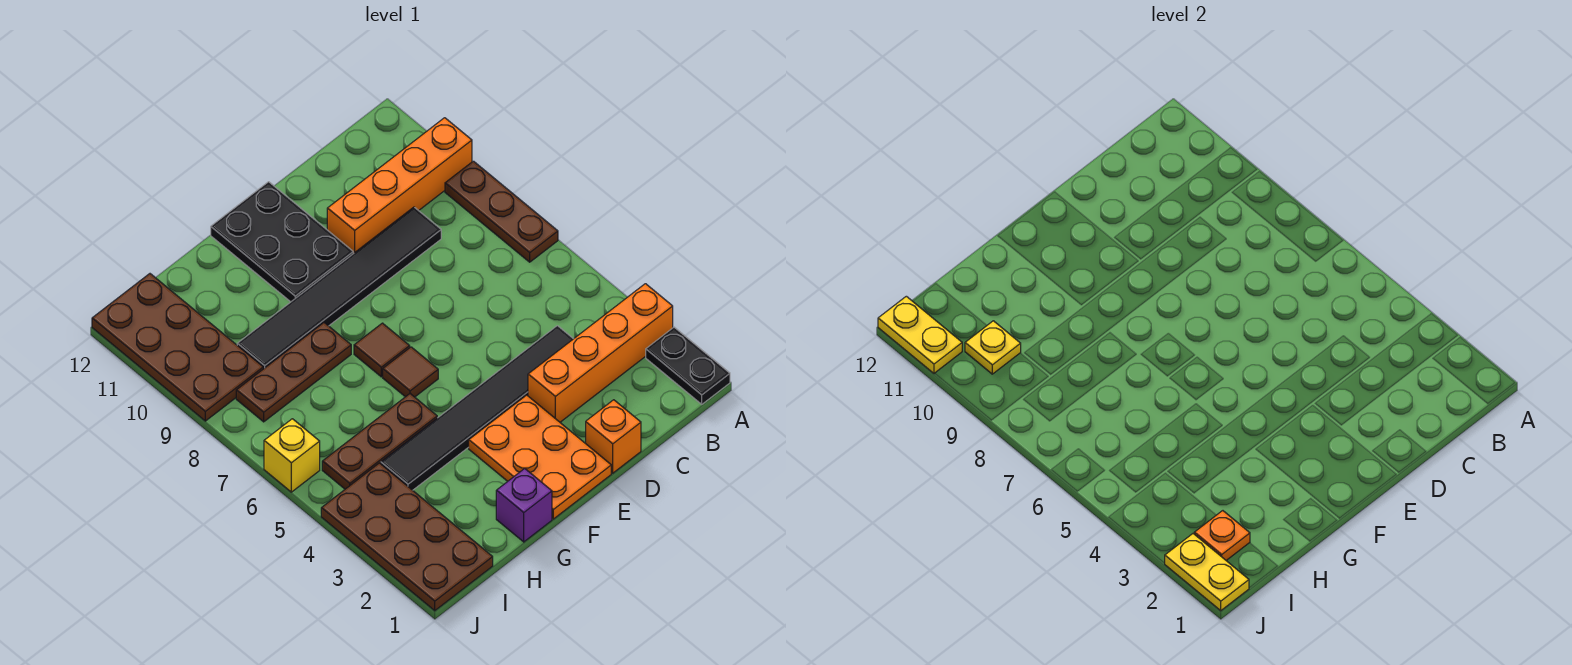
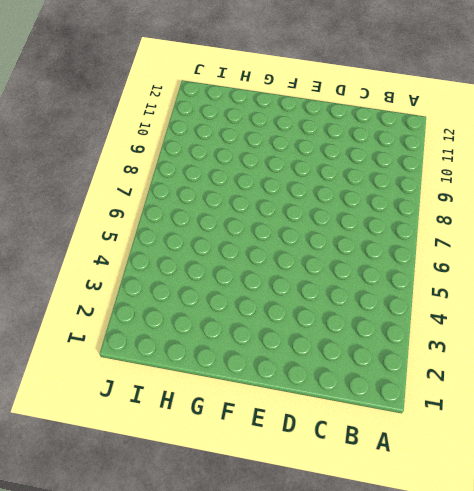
none -> black plate A1:A2 level 1
none -> orange brick A3:D3 level 1
none -> brown plate A7:A9 level 1

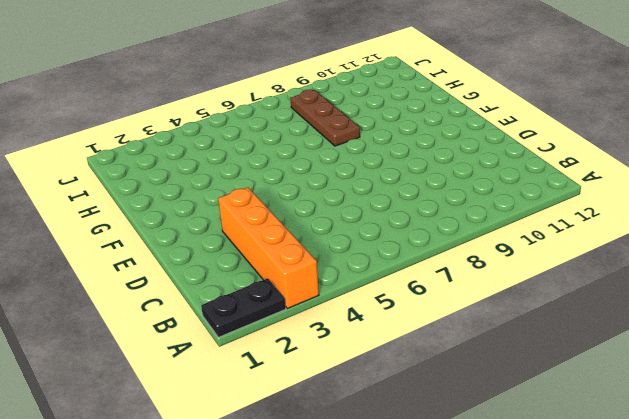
none -> brown plate A7:A9 level 1
none -> orange brick A10:D10 level 1
none -> black tile C4:H4 level 1

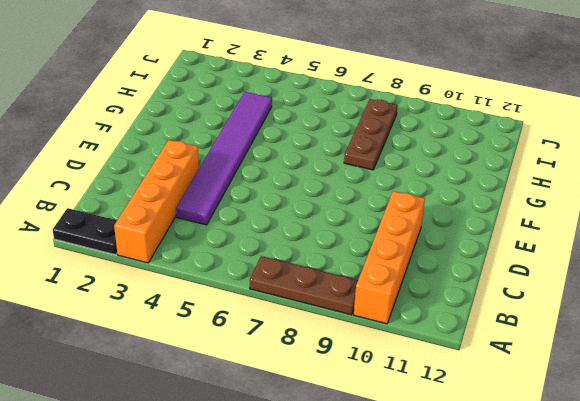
purple tile C4:H4 level 1 -> black tile C4:H4 level 1
none -> black tile C9:H9 level 1
none -> orange brick D1 level 1
none -> orange plate E1:F3 level 1

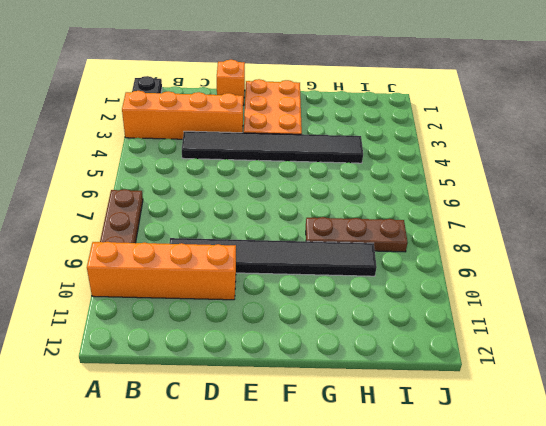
none -> black plate E10:F12 level 1
none -> brown tile F6 level 1
none -> brown tile F7 level 1

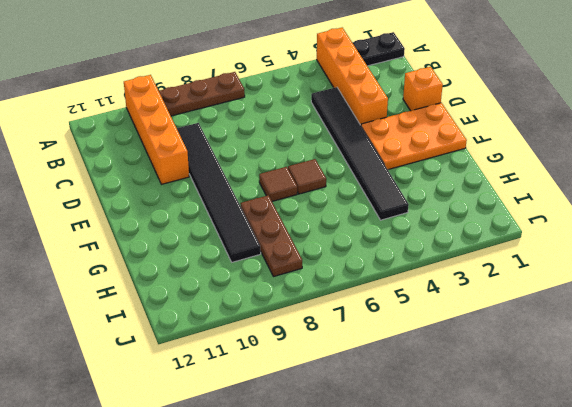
none -> black plate E10:F12 level 1
none -> purple brick G1 level 1
none -> brown plate G5:I5 level 1

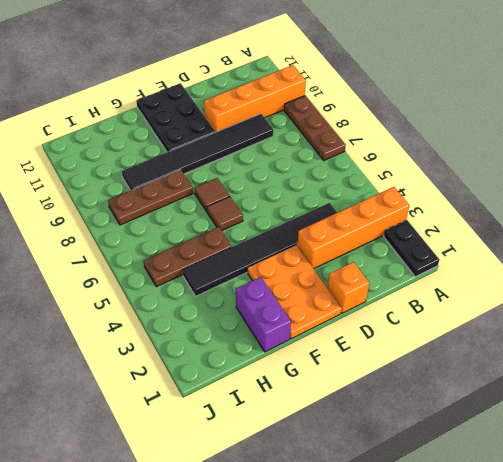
purple brick G1:G2 level 1 -> purple brick G1 level 1
none -> brown plate I1:J4 level 1
none -> brown plate I9:J12 level 1
none -> yellow brick J6 level 1

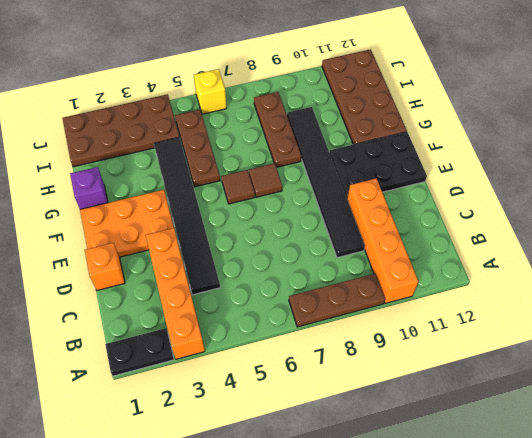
brown plate G11:J12 level 1 -> brown plate I9:J12 level 1
none -> orange plate I2 level 2
none -> yellow plate I10 level 2
none -> yellow plate J1:J2 level 2

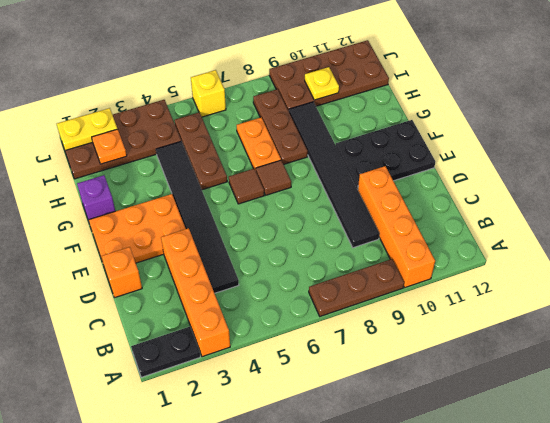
orange plate G7:H7 level 1 -> none
none -> yellow plate J11:J12 level 2

